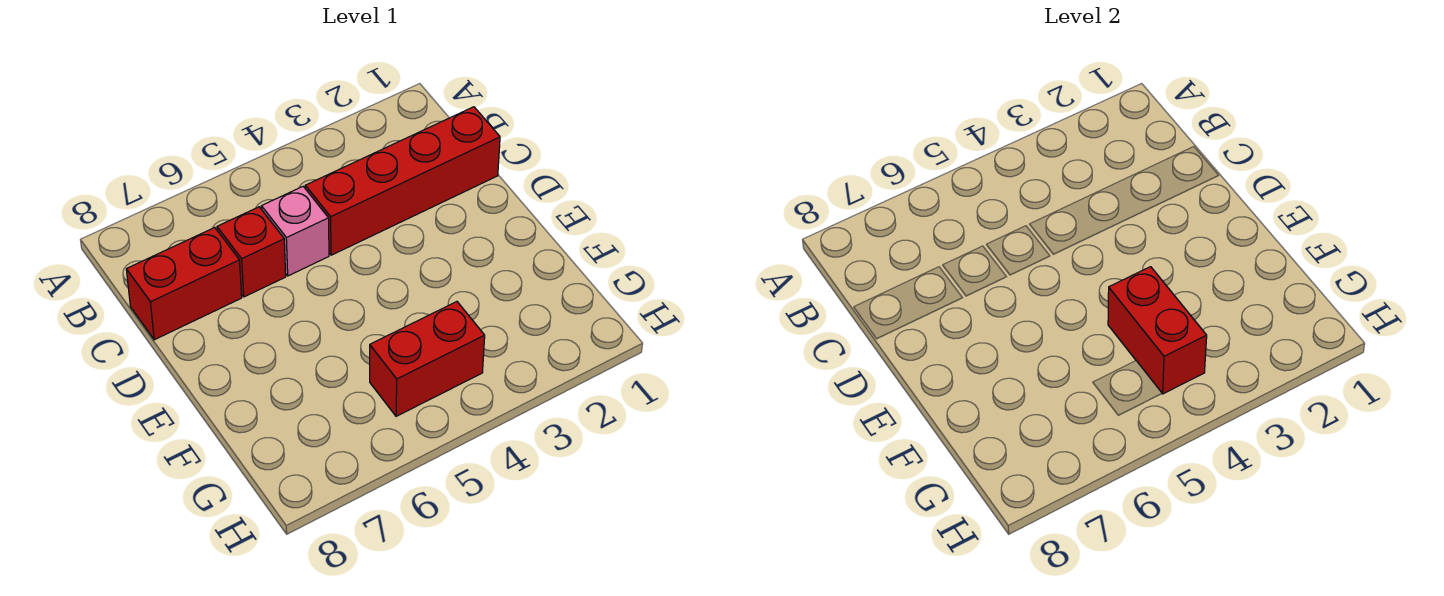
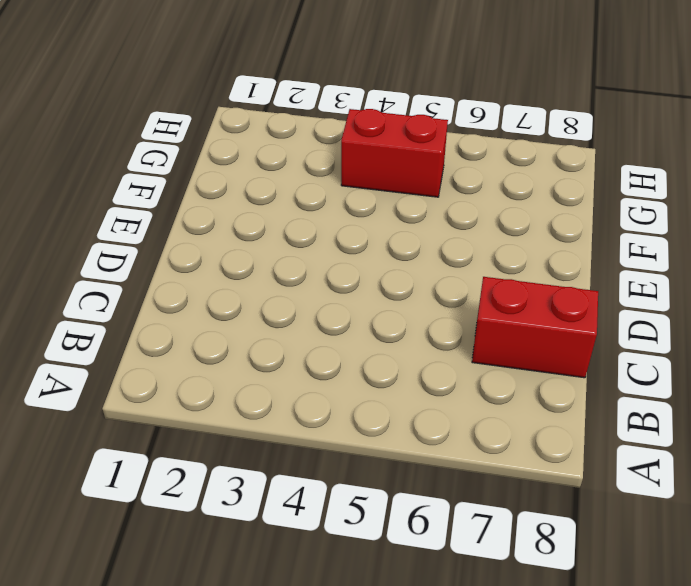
none -> red brick C1:C4 level 1
none -> pink brick C5 level 1

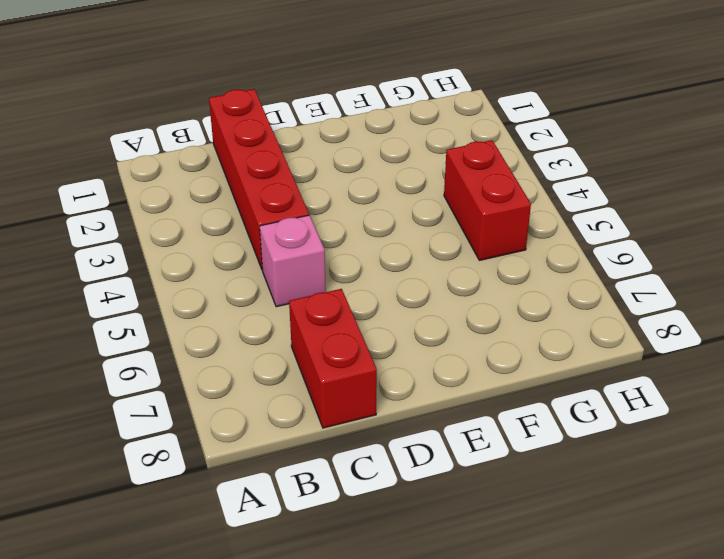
none -> red brick C6 level 1
none -> red brick F4:G4 level 2

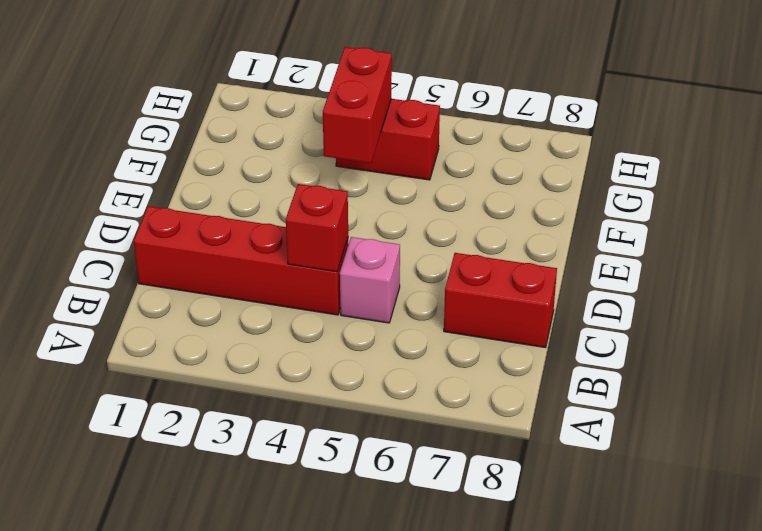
red brick C4 level 2 -> red brick C6 level 1

